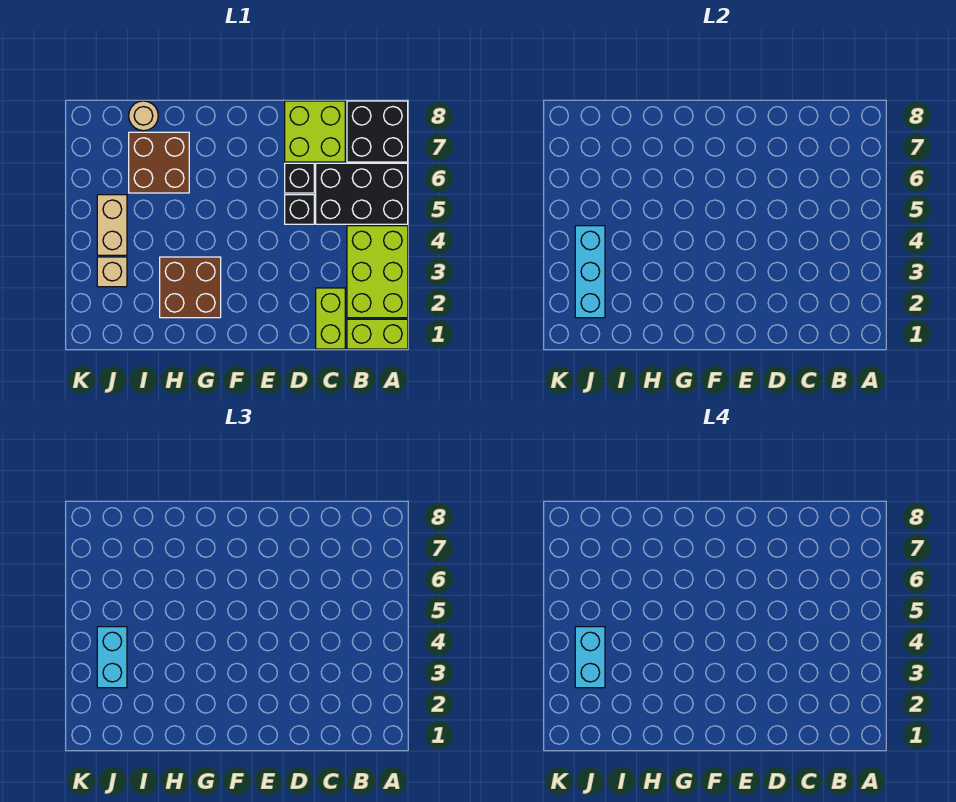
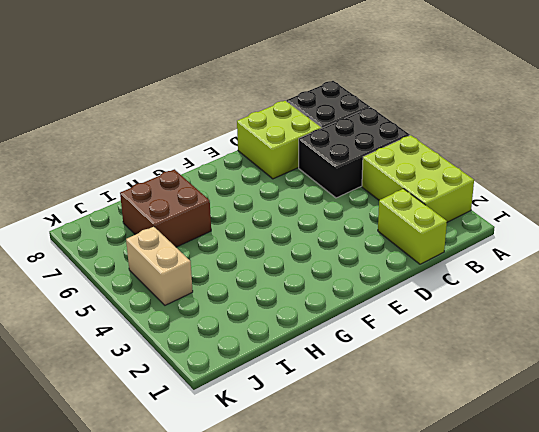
none -> lime brick A1:B1 level 1
none -> black brick D5 level 1
none -> black brick D6 level 1

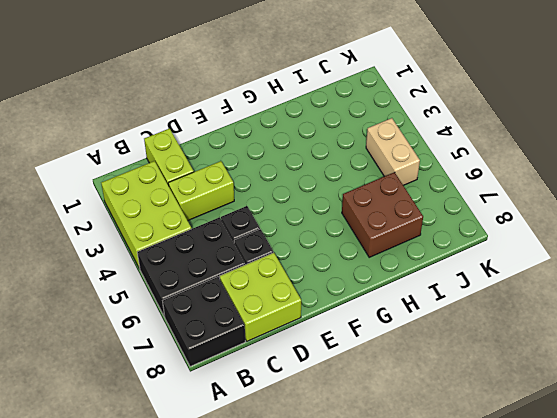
lime brick C3:D3 level 1 -> lime brick A1:B1 level 1
none -> brown brick G2:H3 level 1
none -> tan round brick I8 level 1
none -> tan brick J3 level 1

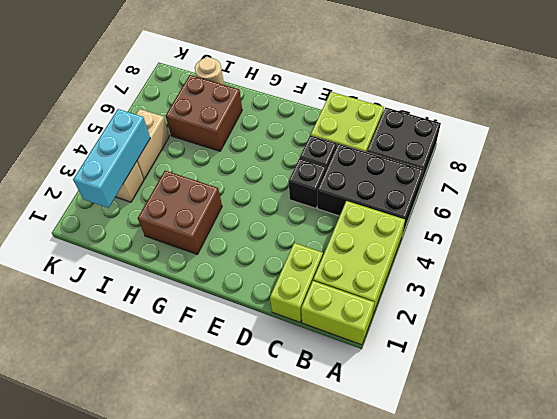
none -> cyan brick J3:J4 level 3
none -> cyan brick J3:J4 level 4

